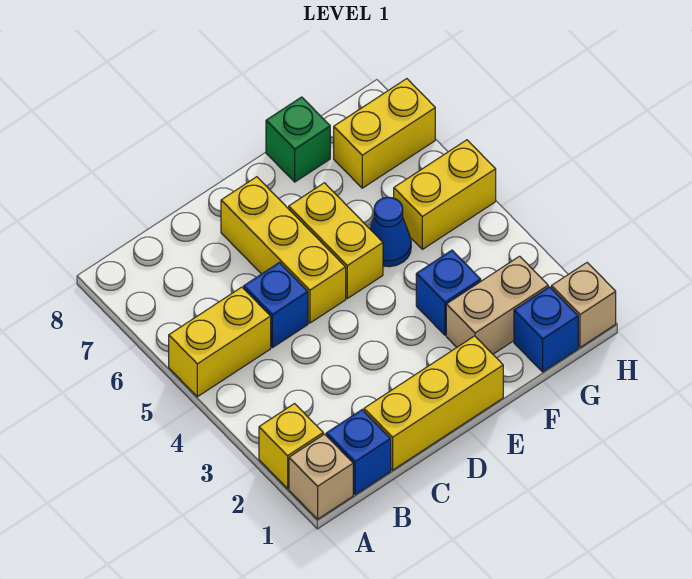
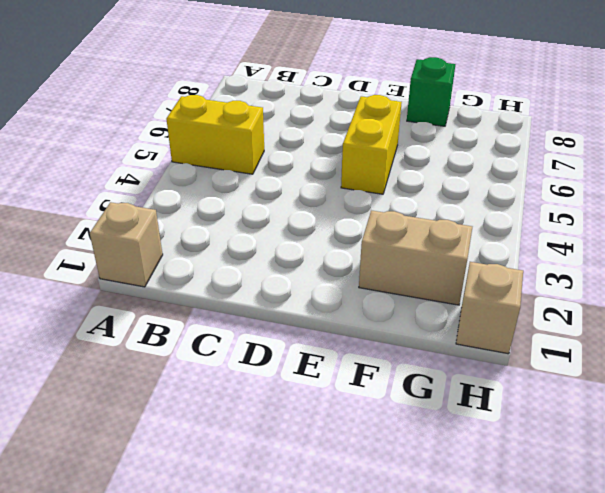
none -> yellow brick A2 level 1
none -> blue brick B1 level 1
none -> yellow brick C1:E1 level 1

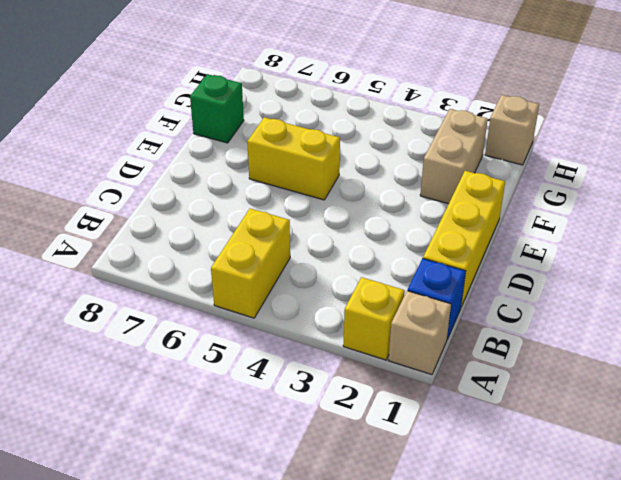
none -> blue brick C5 level 1
none -> yellow brick D5:D7 level 1
none -> blue brick F3 level 1

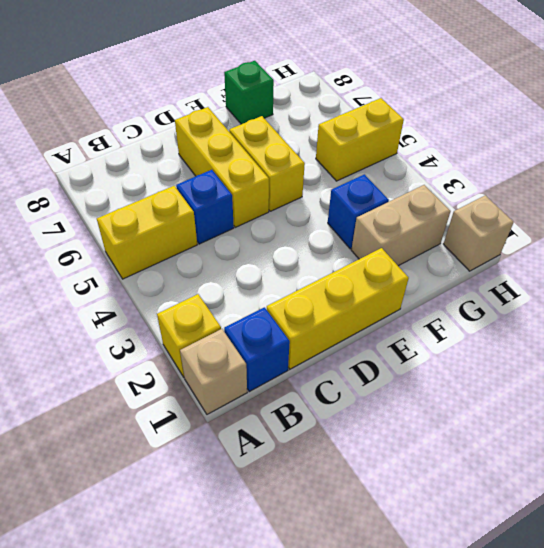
none -> blue cone F5 level 1
none -> blue brick G1 level 1
none -> yellow brick G7:H7 level 1

